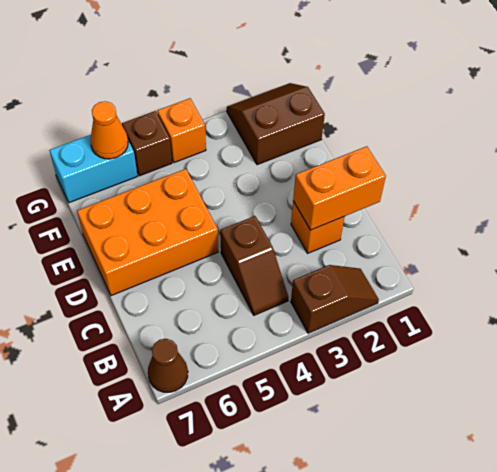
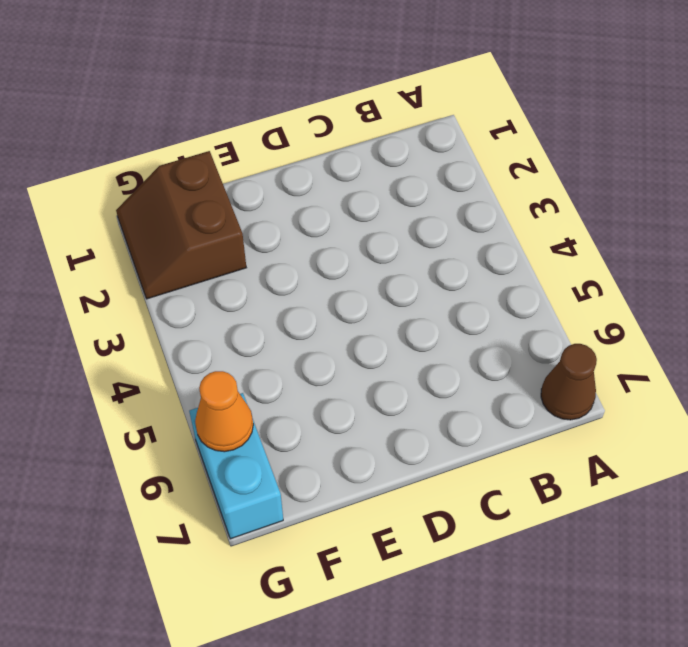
none -> brown slope A2:A3 level 1 top 3
none -> brown slope B4:C4 level 1 top C

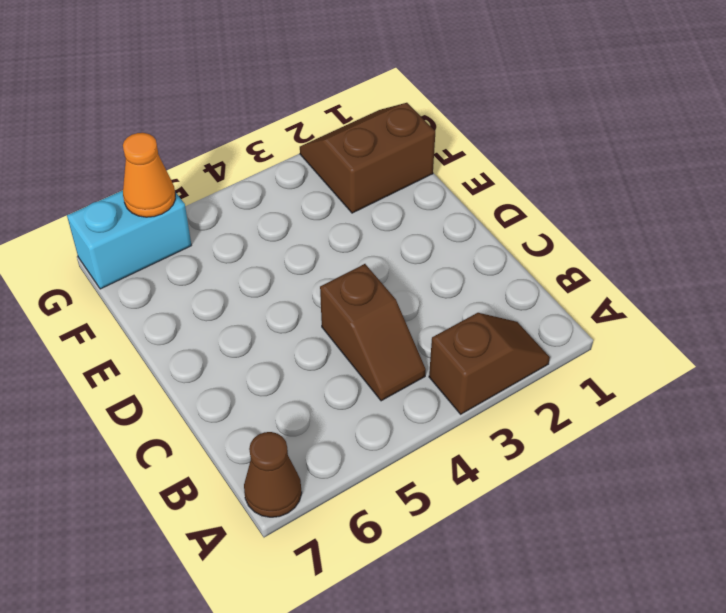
none -> orange brick C2 level 1
none -> orange brick D5:E7 level 1

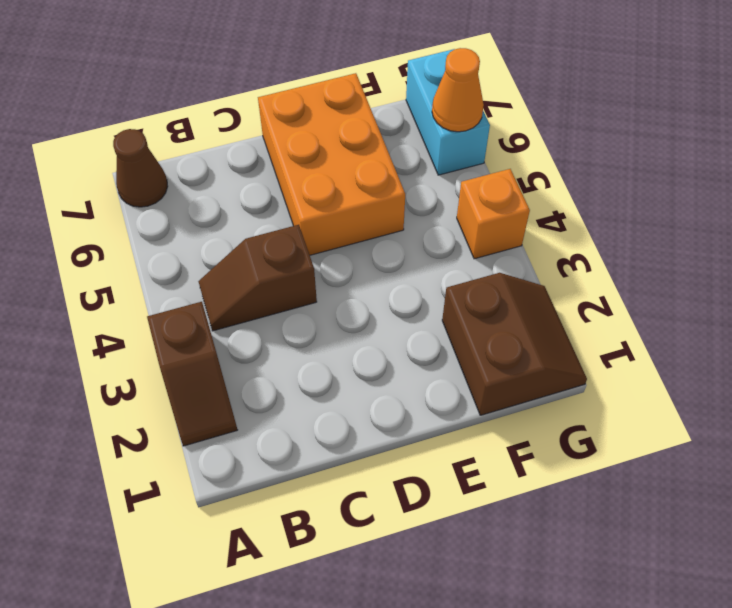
none -> orange brick C2 level 1
none -> brown brick G5 level 1

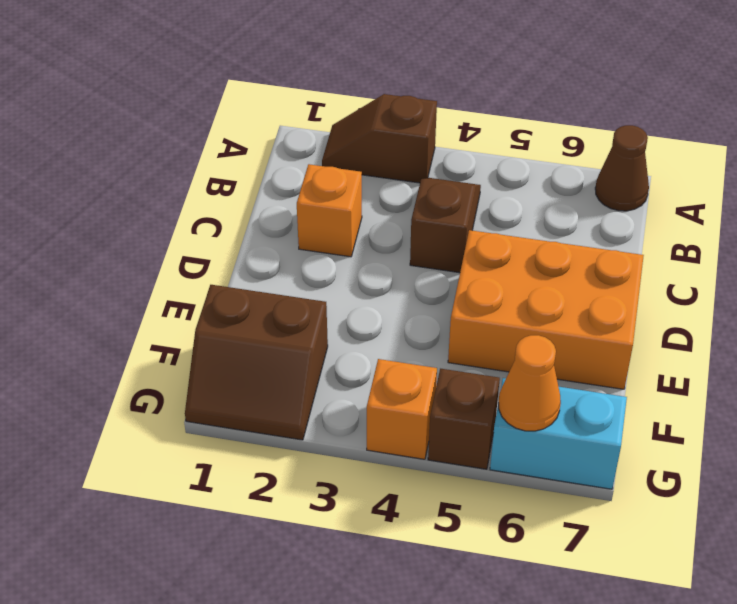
none -> orange brick C1:C2 level 2

